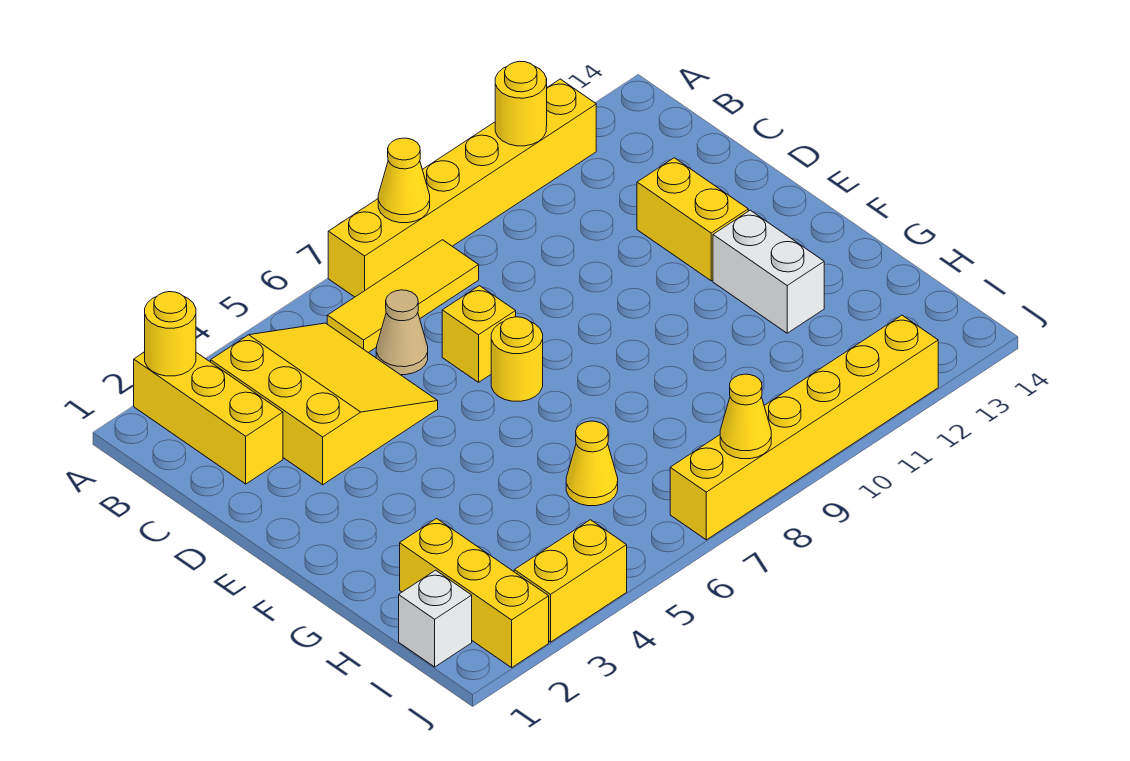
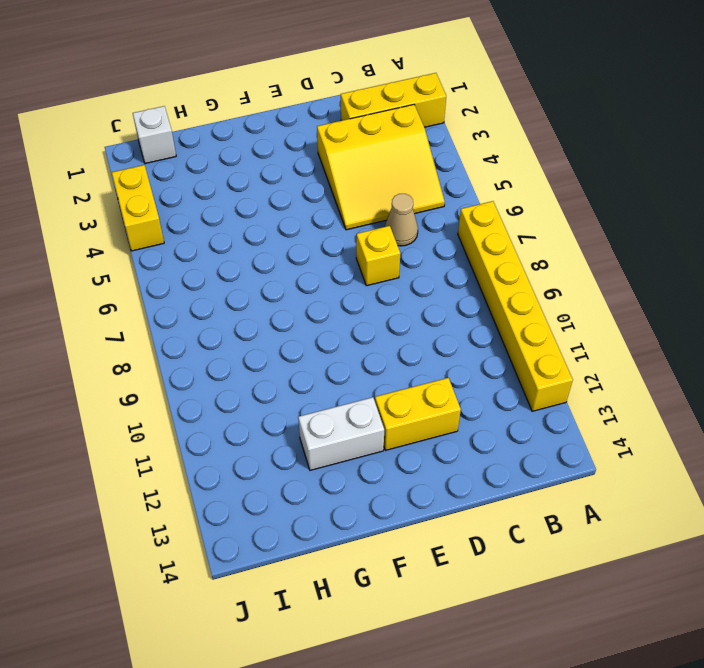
none -> yellow tile B6:B8 level 1
none -> yellow round brick E7 level 1
none -> yellow brick H2:J2 level 1

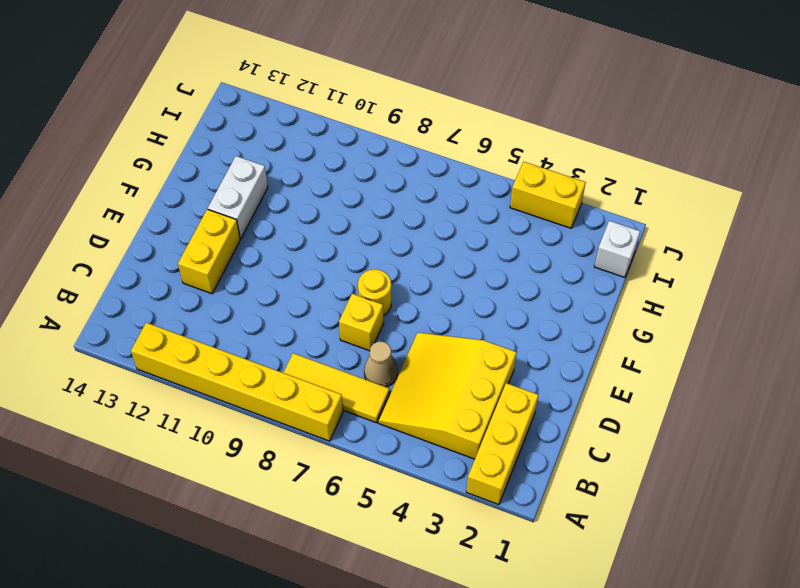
none -> yellow brick H2:J2 level 1
none -> yellow cone H6 level 1
none -> yellow brick J7:J12 level 1

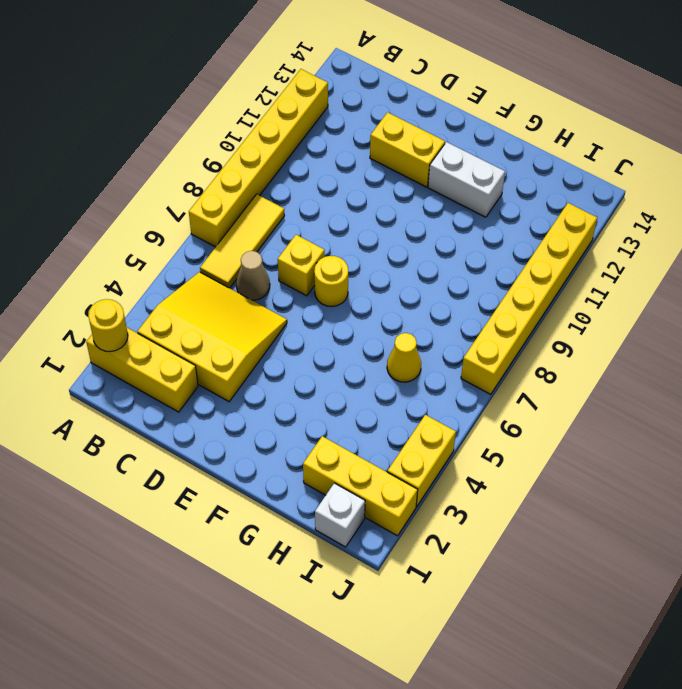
none -> yellow cone A8 level 2
none -> yellow round brick A11 level 2
none -> yellow cone J8 level 2

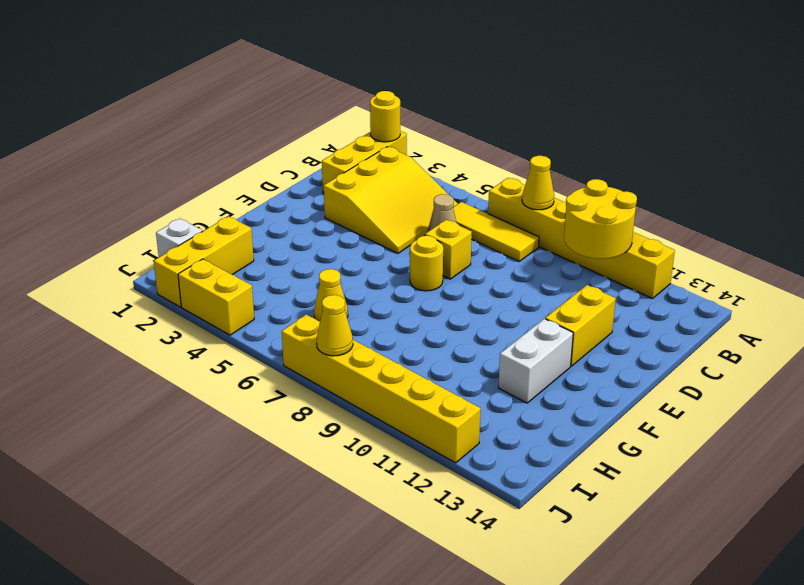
yellow round brick A10:B11 level 2 -> yellow round brick A11 level 2

